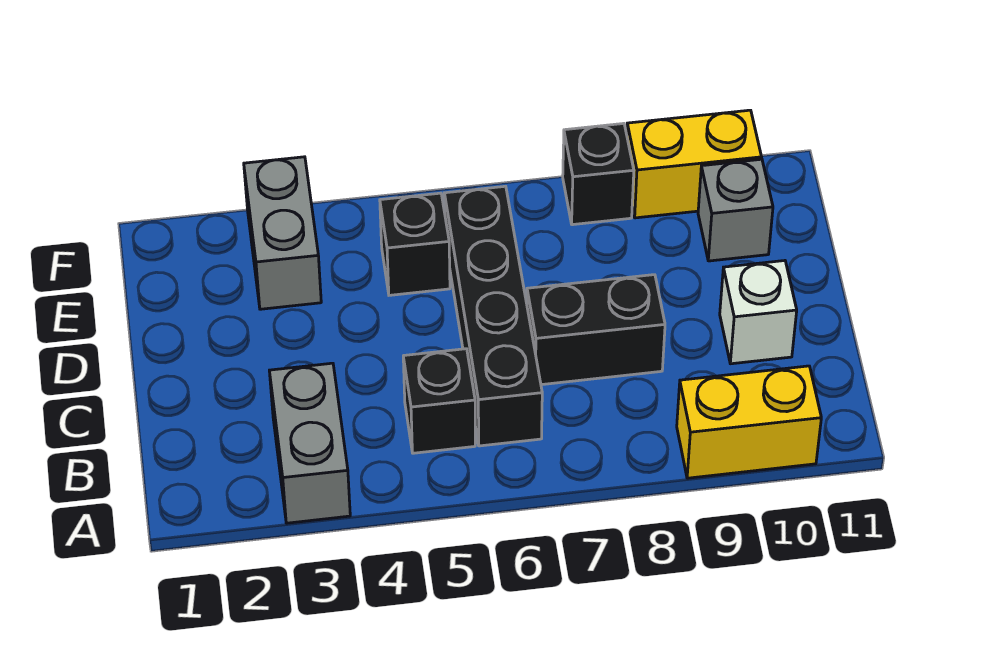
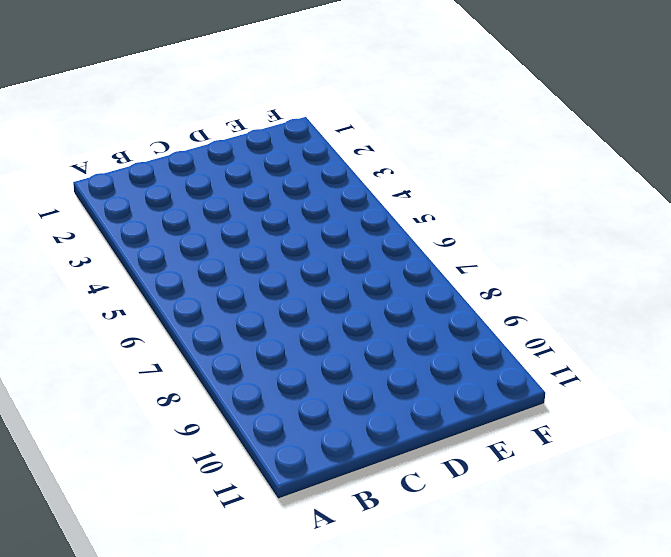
none -> grey brick A3:B3 level 1
none -> yellow brick A9:A10 level 1

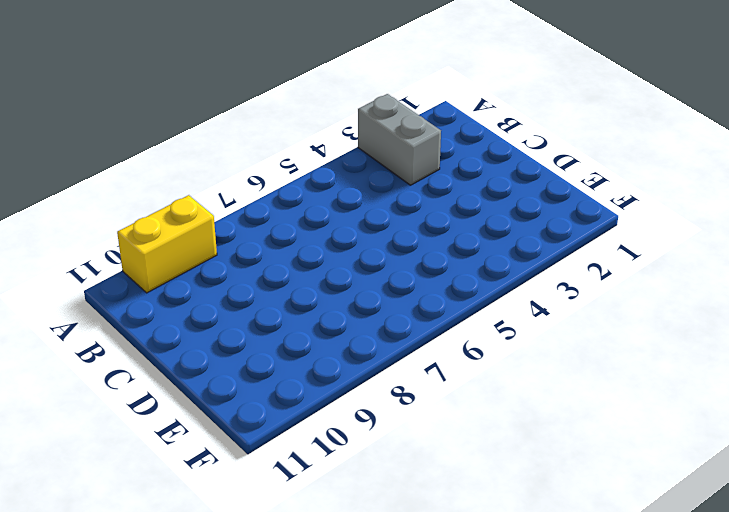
none -> black brick B5 level 1
none -> black brick B6:E6 level 1

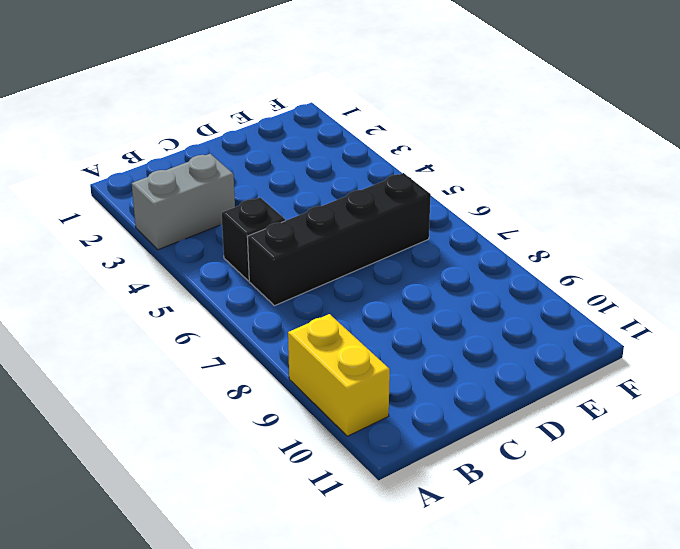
none -> black brick C7:C8 level 1
none -> white brick C10 level 1

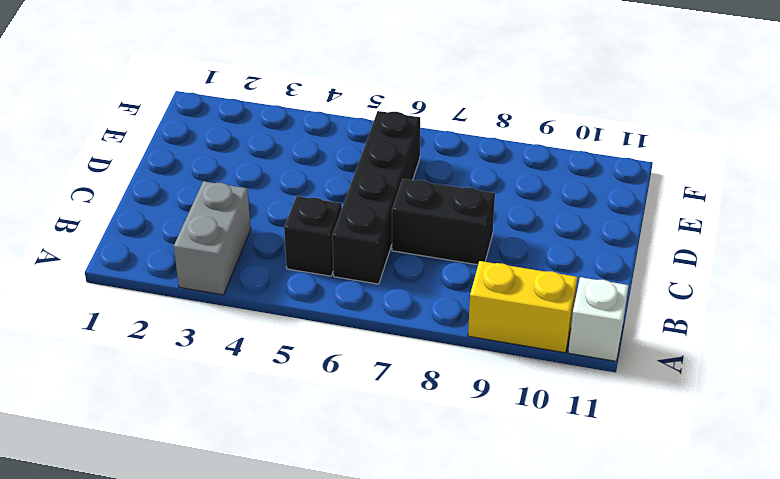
white brick A11 level 1 -> white brick C10 level 1
none -> grey brick E3:F3 level 1
none -> black brick E5 level 1

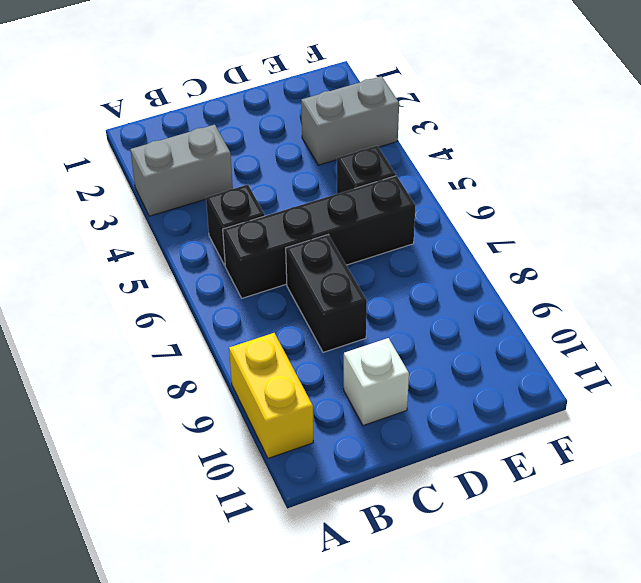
none -> grey brick E10 level 1
none -> black brick F8 level 1

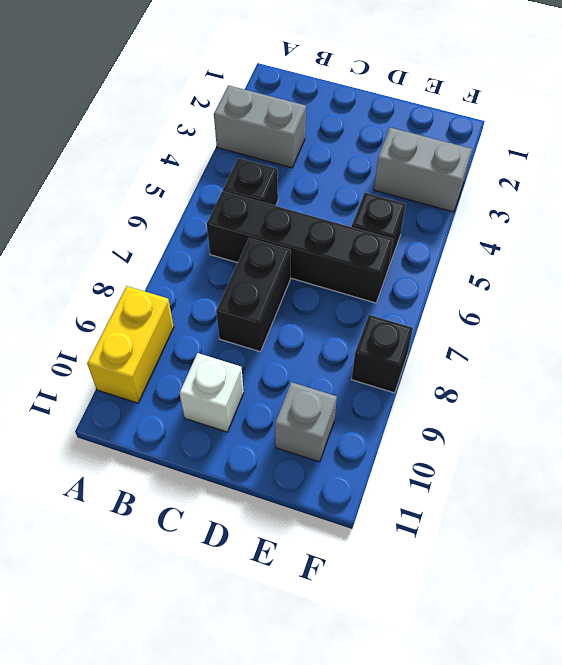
none -> yellow brick F9:F10 level 1

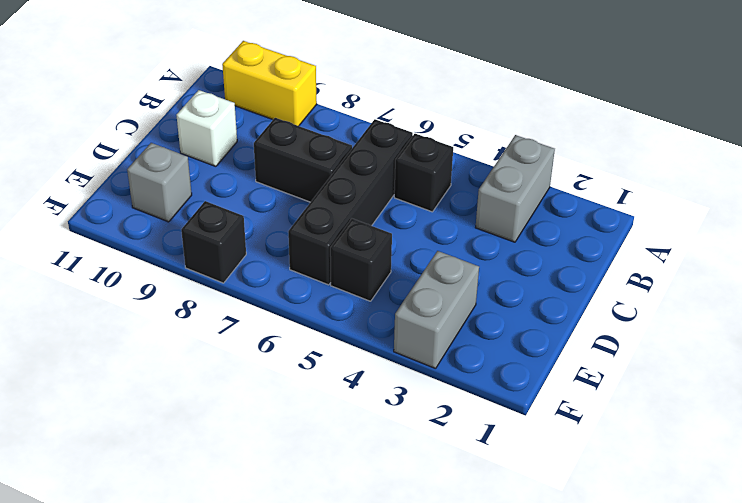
none -> yellow brick F9:F10 level 1

